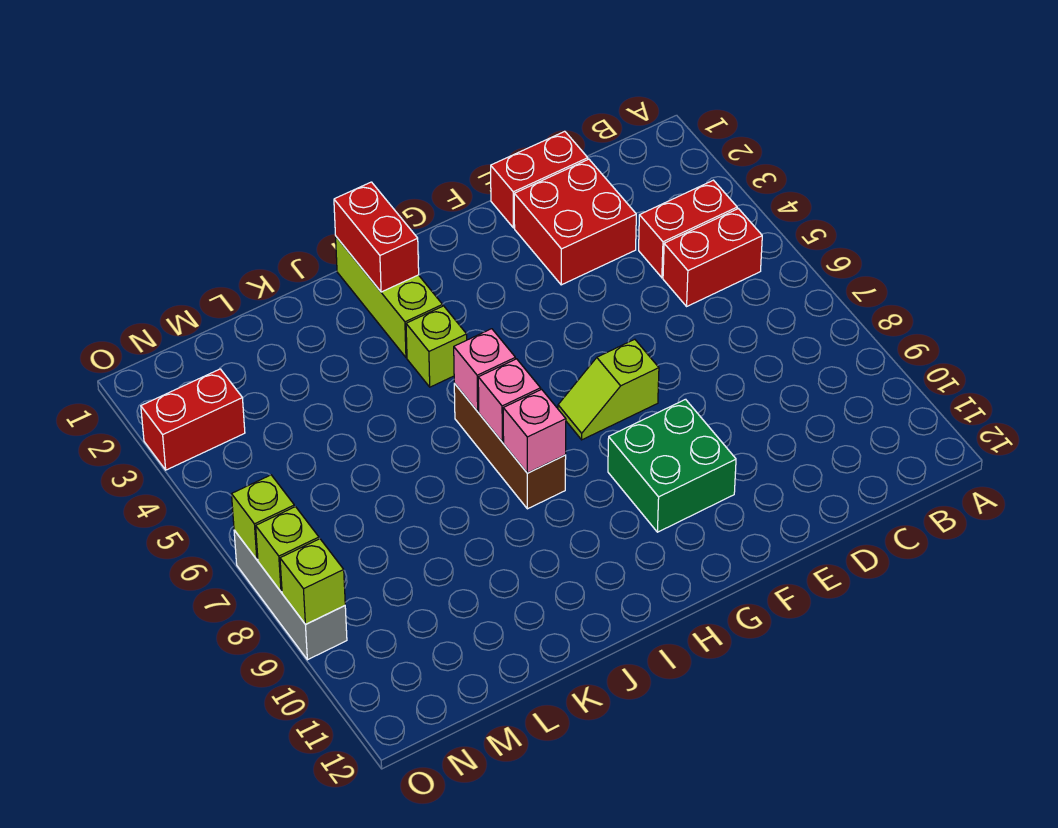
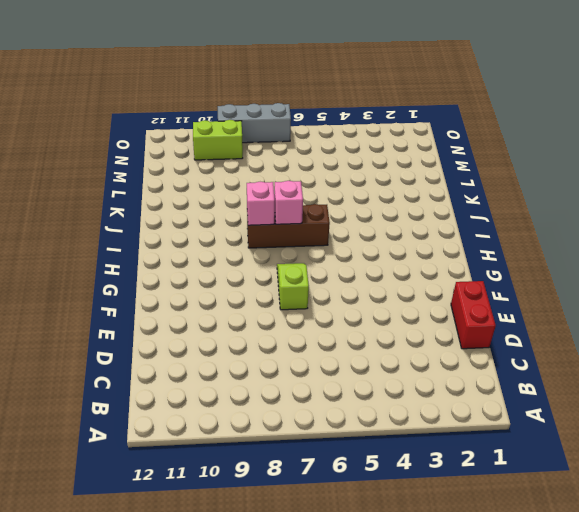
lime brick N9:N10 level 1 -> none
none -> red brick B4:C4 level 1
none -> red brick B5:C5 level 1
none -> red brick D2:E3 level 1

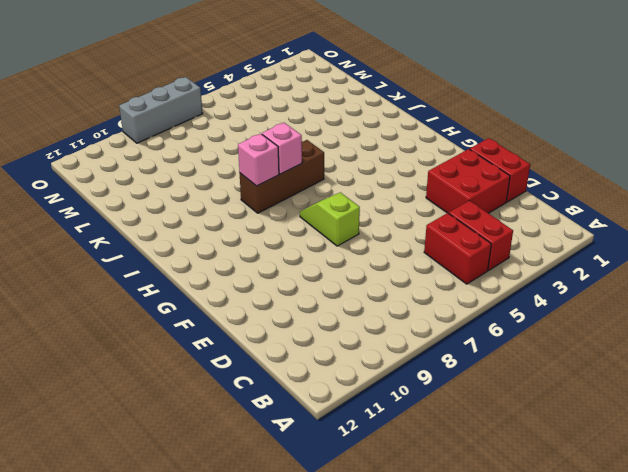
none -> green brick F9:G10 level 1
none -> lime brick I1:I3 level 1
none -> lime brick I4 level 1

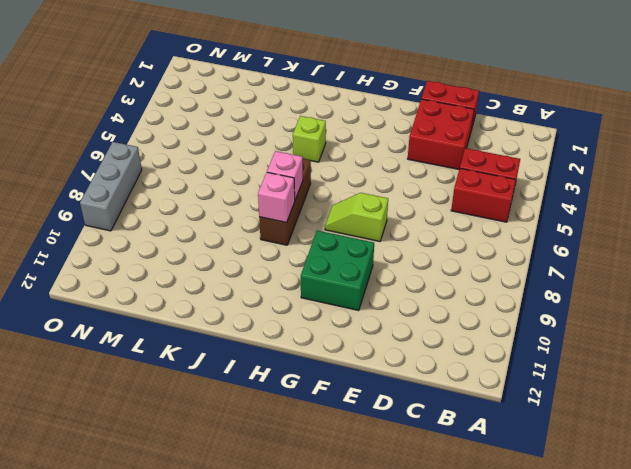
none -> lime brick I1:I3 level 1
none -> red brick N3:O3 level 1
none -> red brick I1:I2 level 2

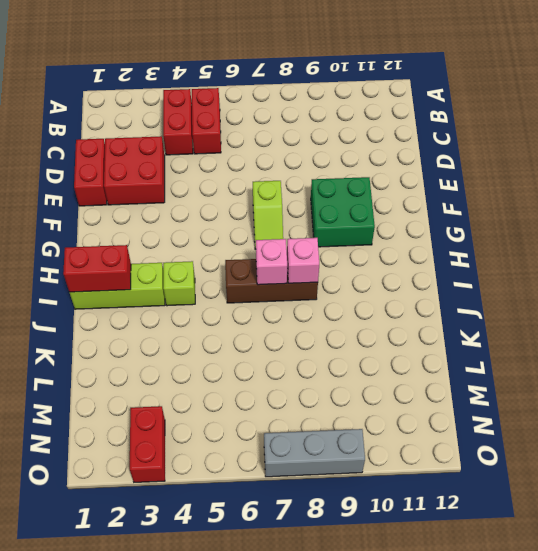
none -> pink brick I6 level 2
none -> lime brick O7 level 2
none -> lime brick O8 level 2

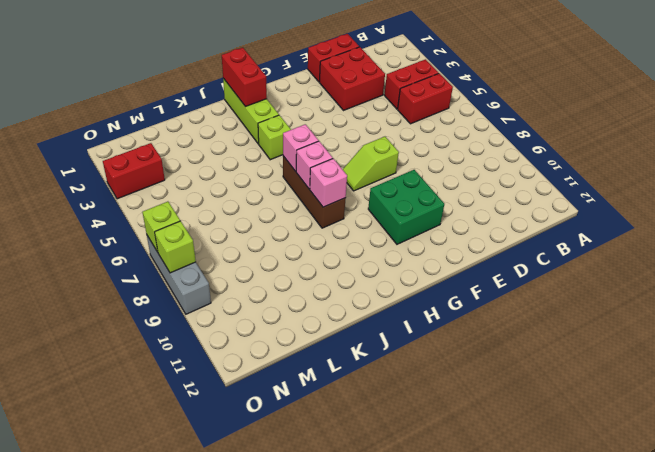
none -> lime brick O9 level 2

